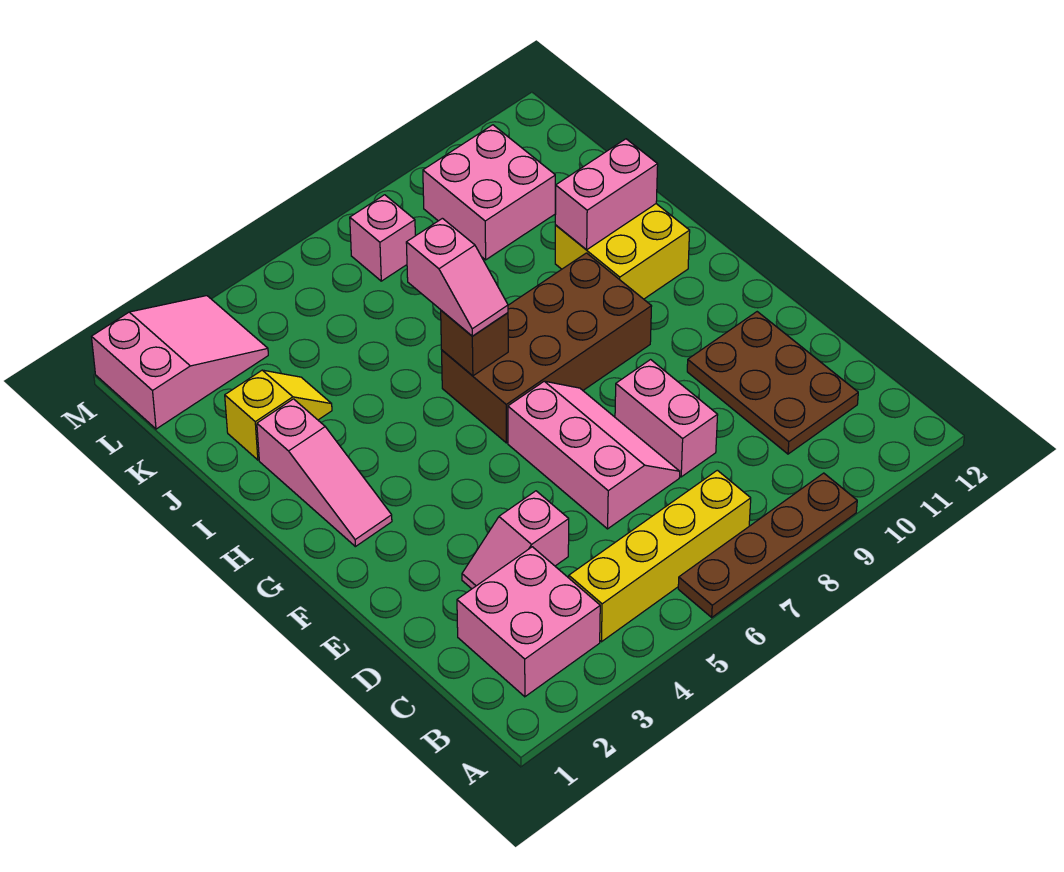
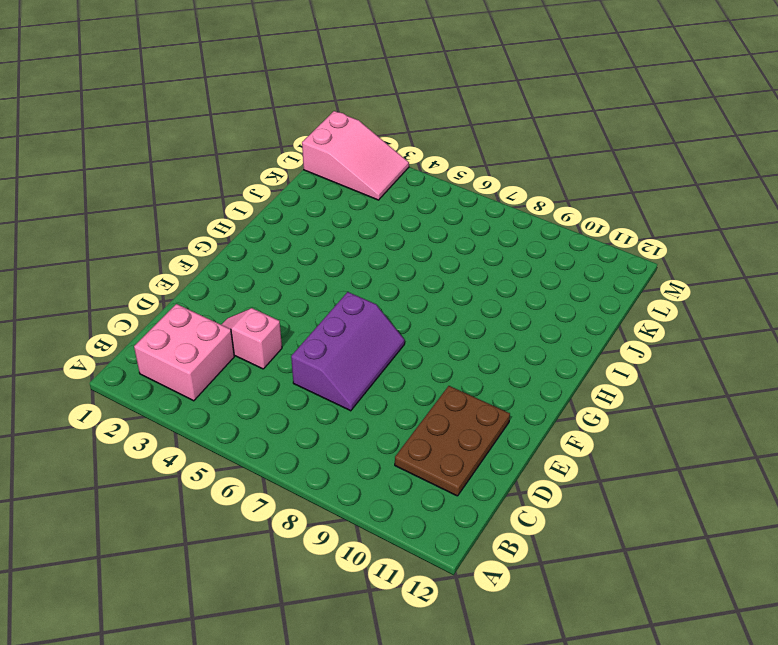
purple slope D6:F7 level 1 top 6 -> pink slope D6:F7 level 1 top 6
none -> brown plate A6:A9 level 1
none -> yellow brick B4:B7 level 1
none -> pink brick D8:E8 level 1

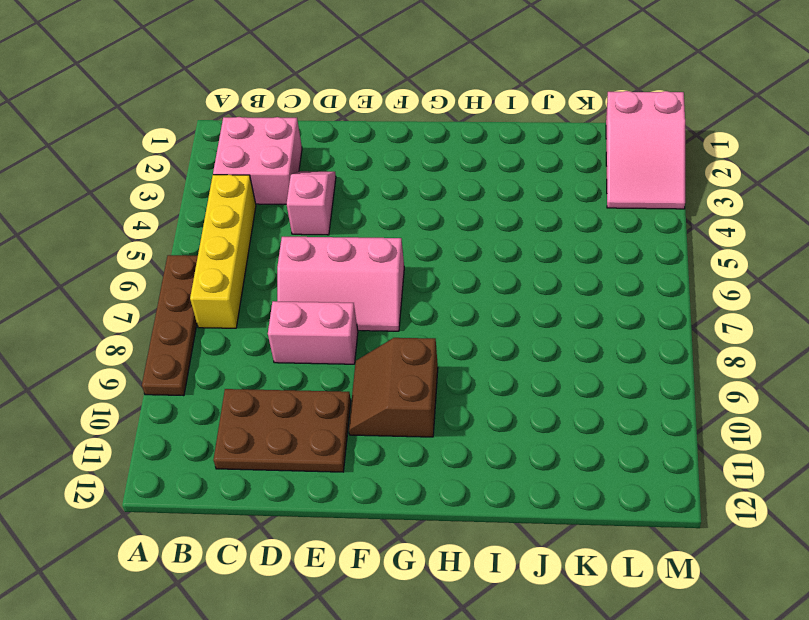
brown slope F9:G10 level 1 top G -> brown brick G6:H9 level 1
none -> pink slope G2:I2 level 1 top I
none -> yellow brick H10:I11 level 1
none -> yellow slope J2:J3 level 1 top 2

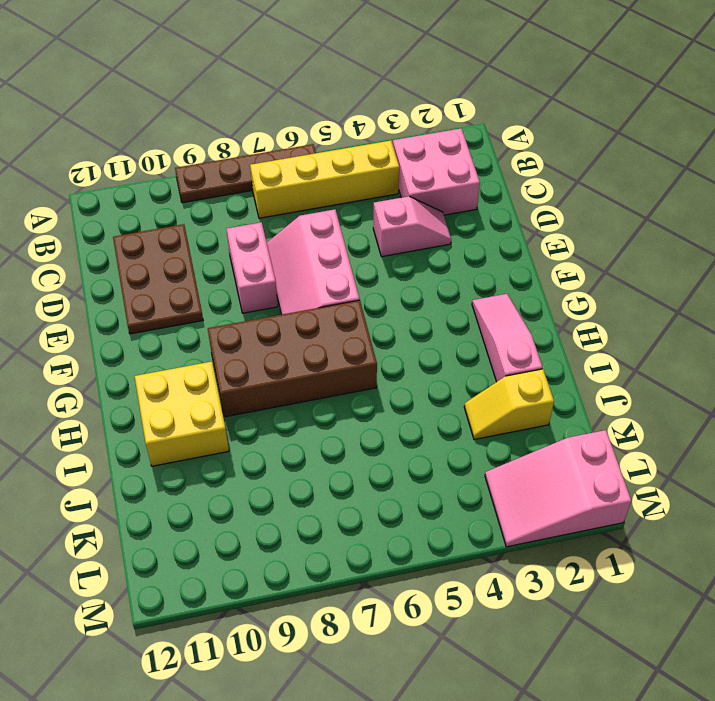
none -> pink brick K9:L10 level 1
none -> pink brick L7 level 1
none -> brown brick H6 level 2

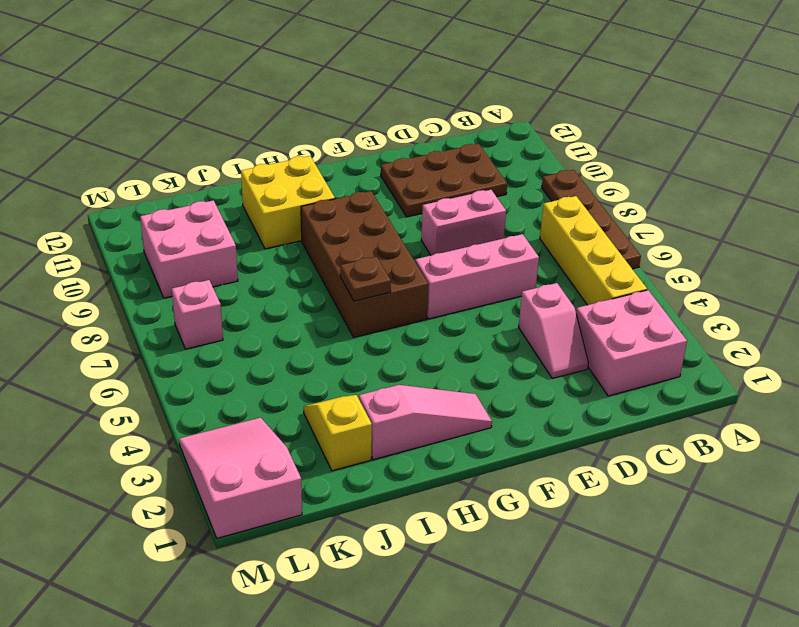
brown plate H6 level 2 -> brown brick H6 level 2
none -> pink brick I10:I11 level 2
none -> pink slope H6:I6 level 3 top I

